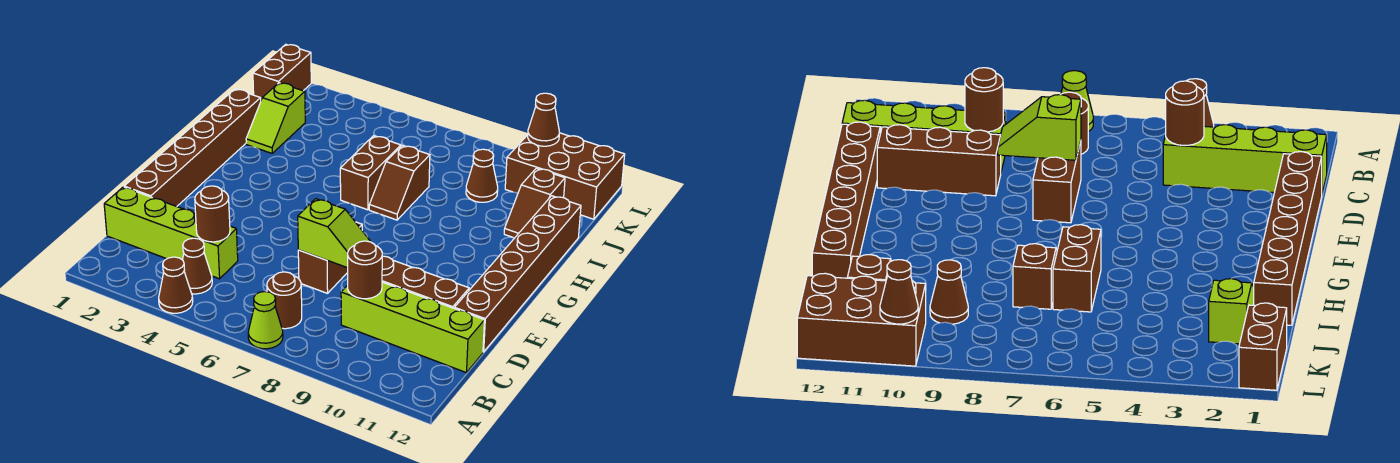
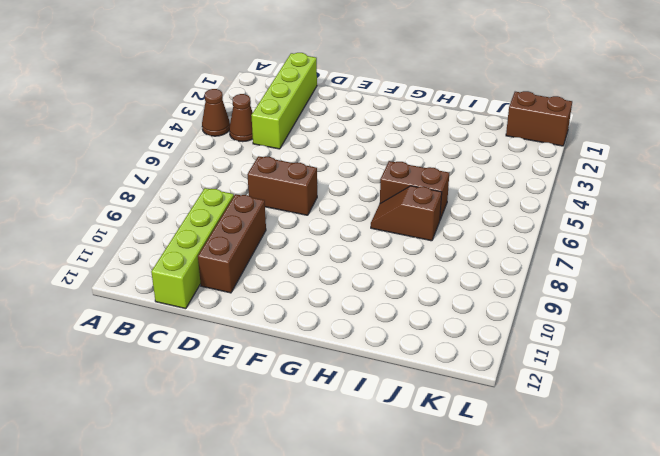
none -> lime cone A7 level 1
none -> brown round brick B7 level 1
none -> brown brick D1:I1 level 1

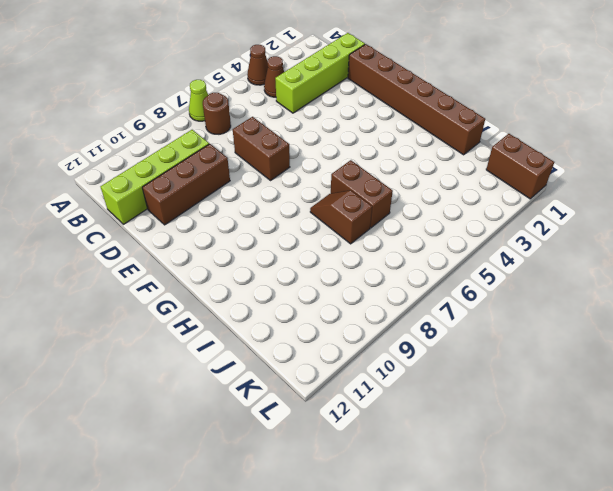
none -> brown brick D12:I12 level 1
none -> lime slope I2:J2 level 1 top J
none -> brown slope I11:J11 level 1 top J

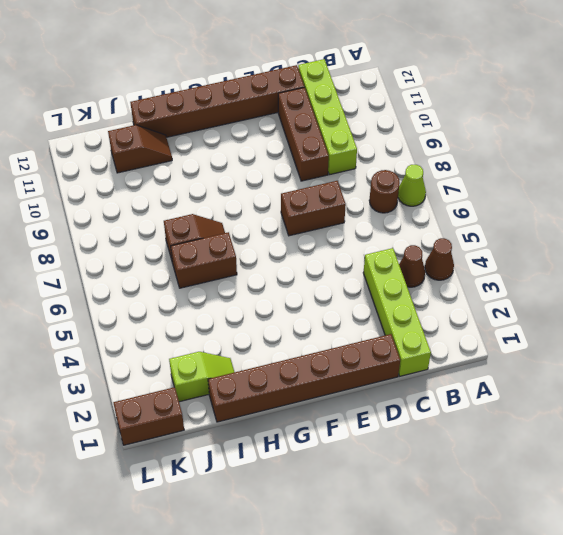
none -> brown cone J9 level 1
none -> brown brick K10:L12 level 1
none -> brown round brick C4 level 2

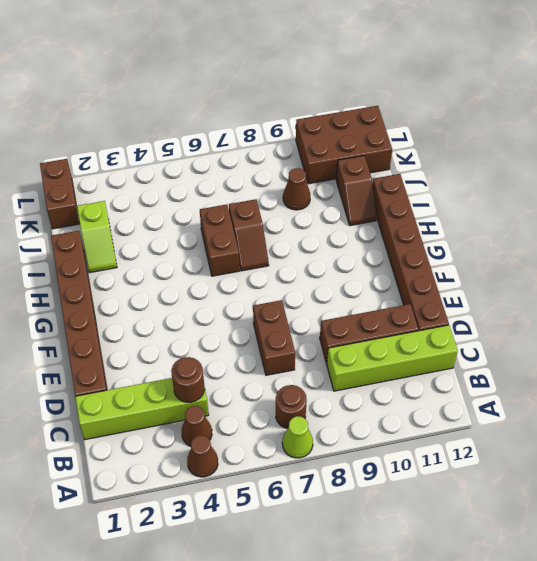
none -> brown round brick C9 level 2
none -> lime slope D7:D8 level 2 top 7
none -> brown cone L10 level 2

